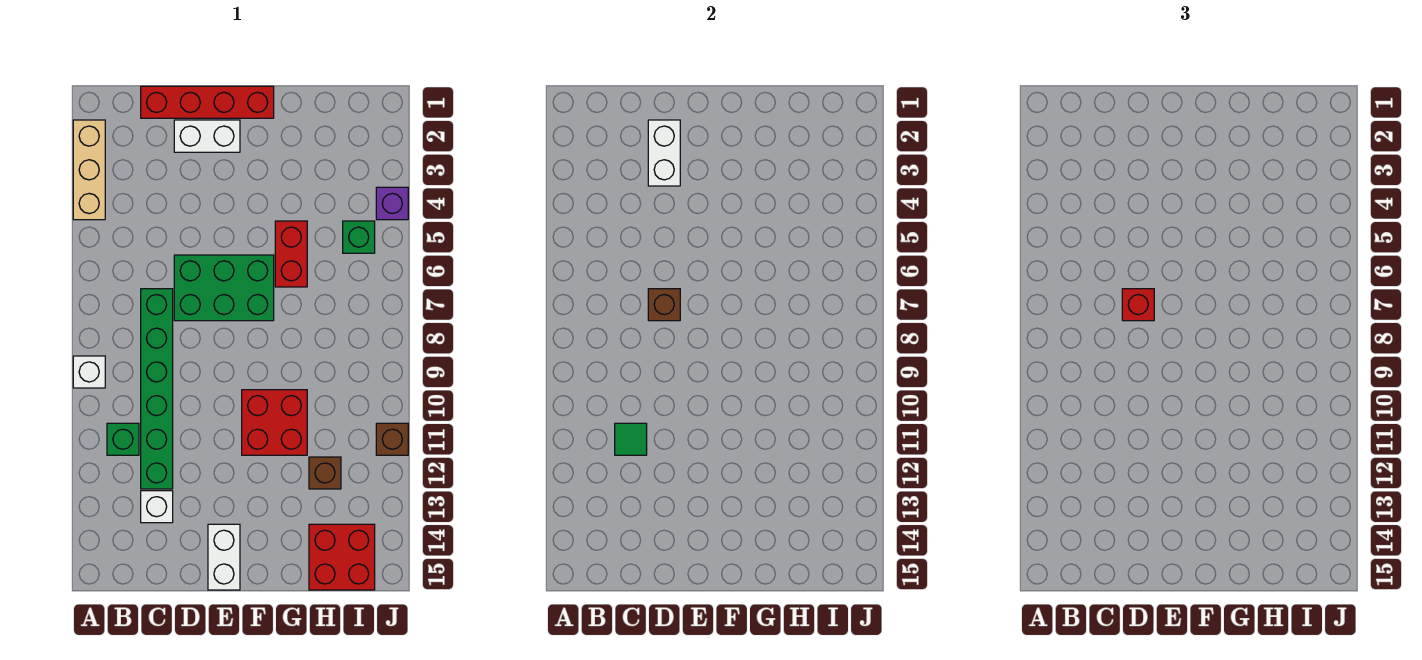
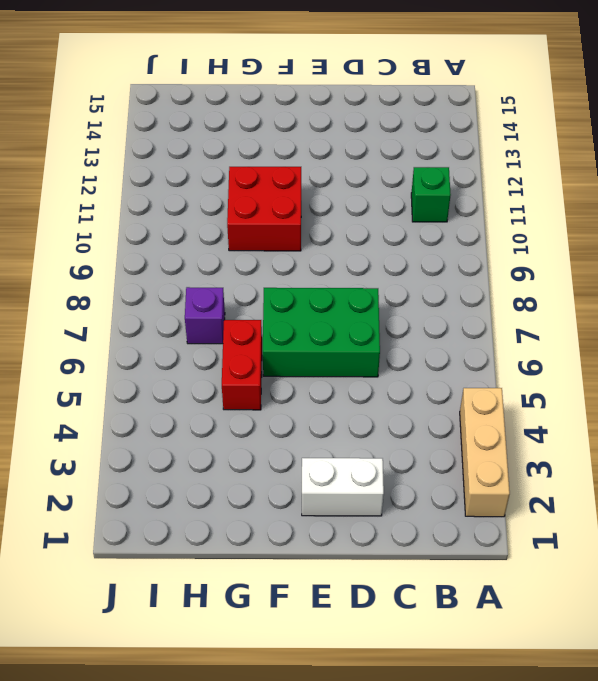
purple brick H7 level 1 -> purple brick J4 level 1
none -> white brick A9 level 1
none -> red brick C1:F1 level 1
none -> green brick C7:C12 level 1

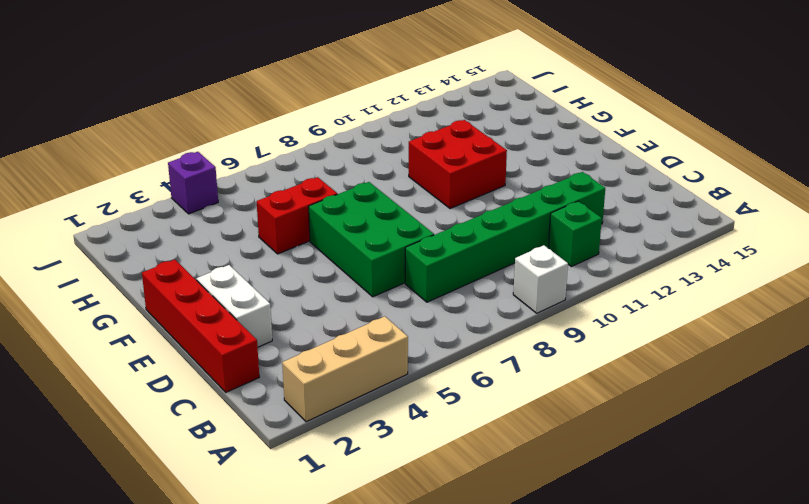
none -> white brick C13 level 1
none -> white brick E14:E15 level 1
none -> brown brick H12 level 1

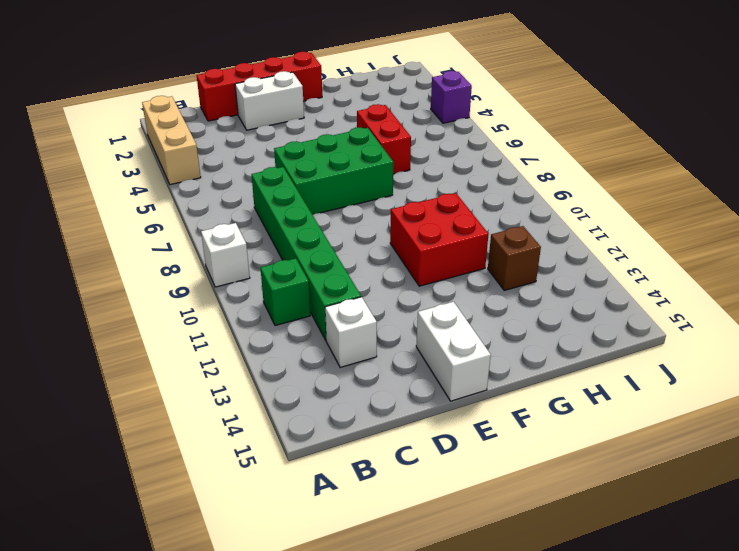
none -> red brick H14:I15 level 1
none -> green brick I5 level 1
none -> brown brick J11 level 1

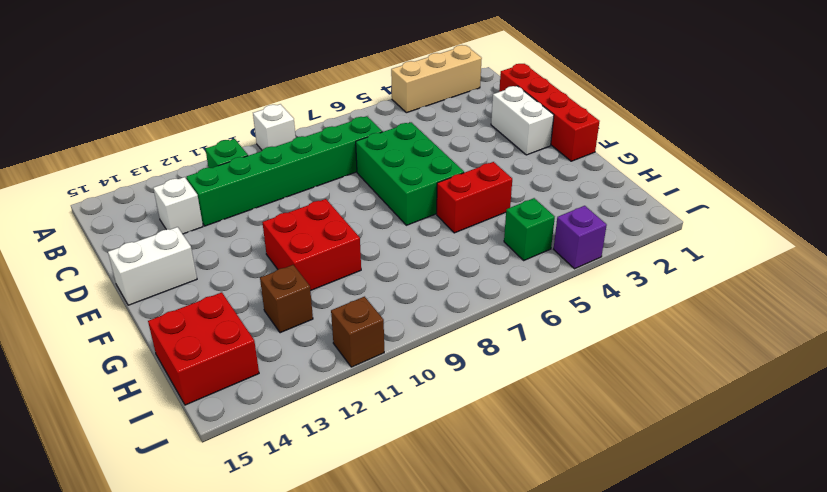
none -> green tile C11 level 2
none -> white brick D2:D3 level 2
none -> brown brick D7 level 2

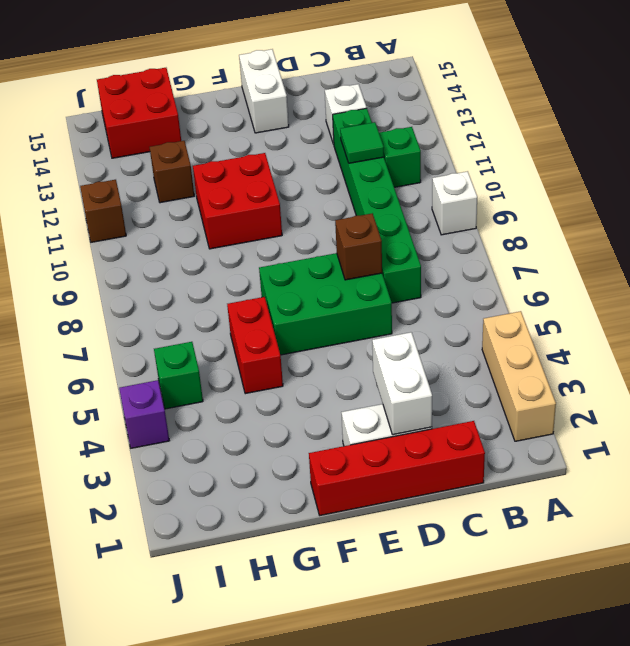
none -> red brick D7 level 3

